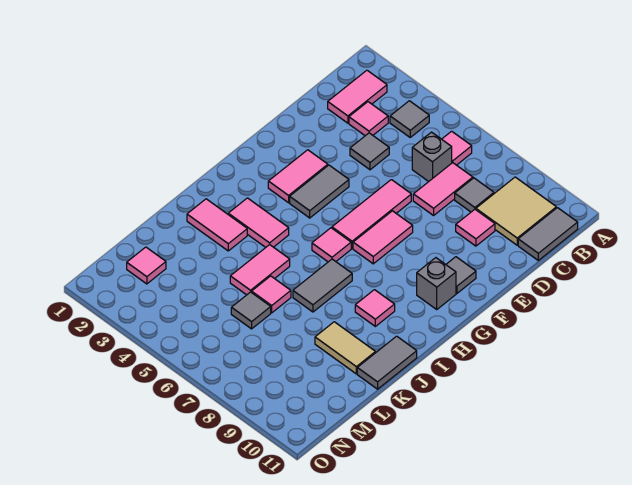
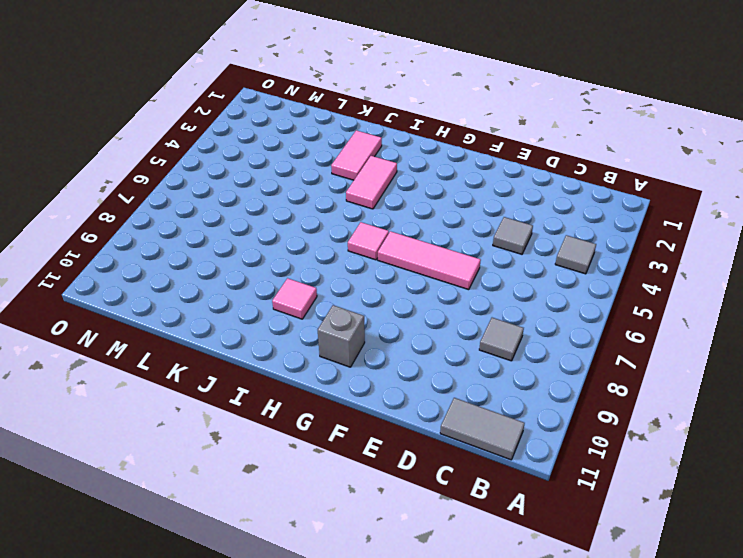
none -> pink tile B2:C2 level 1
none -> pink tile B6 level 1
none -> tan tile B9:C10 level 1

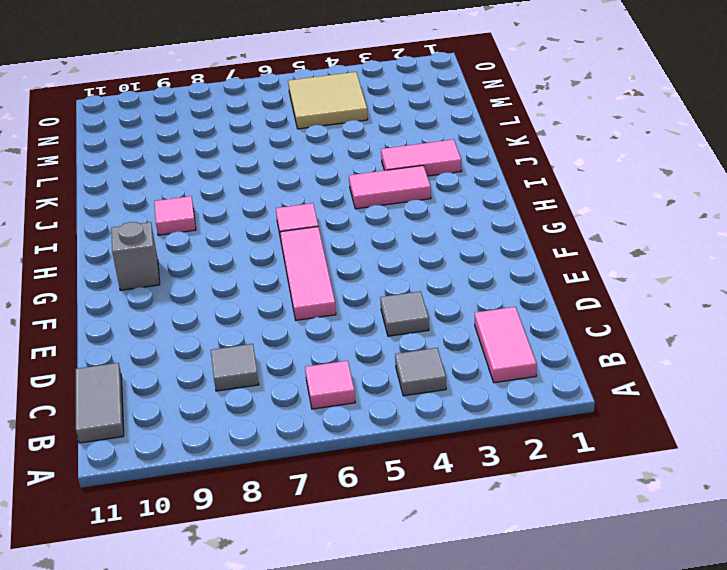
tan tile M4:N5 level 1 -> tan tile B9:C10 level 1
none -> pink tile C3 level 1
none -> grey brick C6 level 1
none -> pink tile C7:D7 level 1

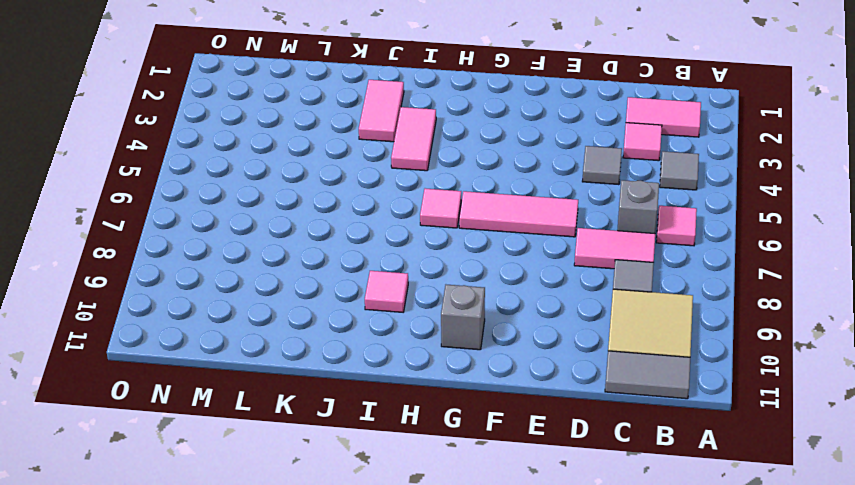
none -> pink tile D9 level 1
none -> pink tile F3:G3 level 1
none -> grey tile F4:G4 level 1

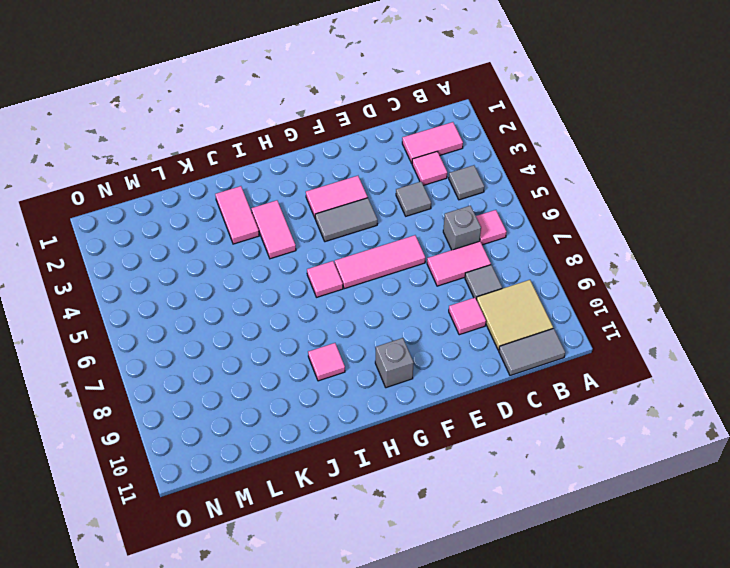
none -> pink tile F7:G7 level 1
none -> grey tile F10 level 1
none -> grey tile I7:J7 level 1

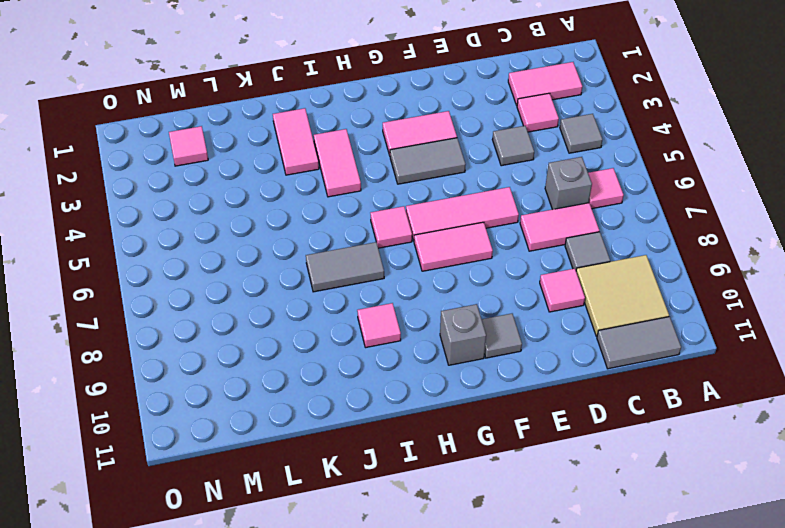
none -> pink tile J5:K5 level 1
none -> grey tile J11:K11 level 1
none -> pink tile K6 level 1

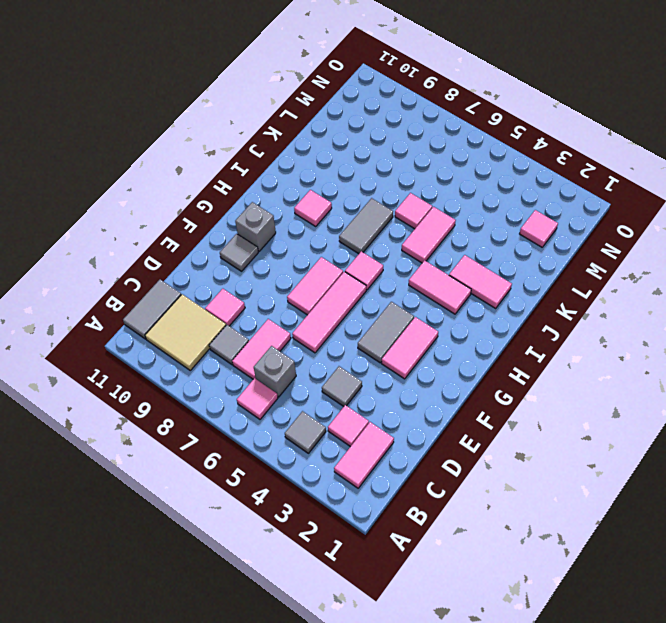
none -> grey tile J11:K11 level 1
none -> tan tile K9:K10 level 1
none -> grey tile L6 level 1

